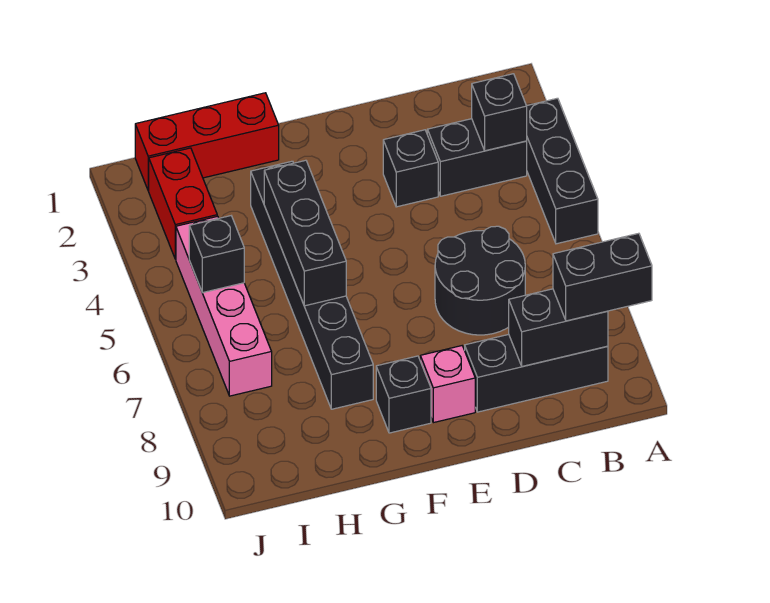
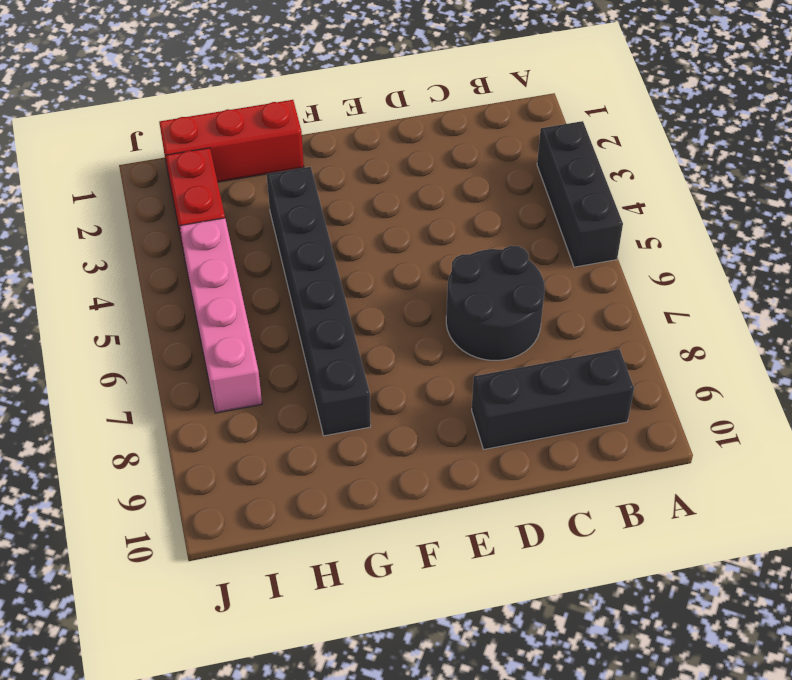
none -> black brick B3:C3 level 1
none -> black brick D3 level 1
none -> pink brick E9 level 1

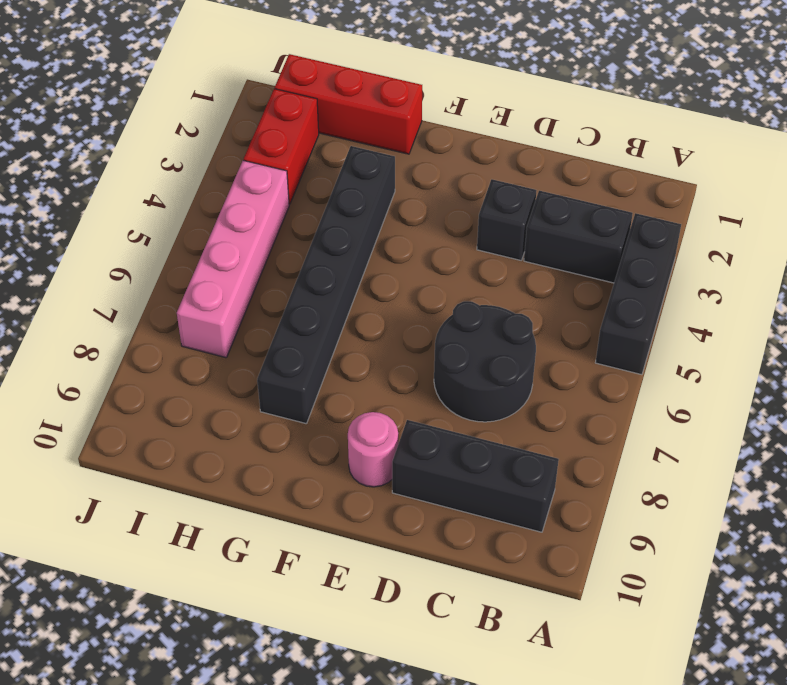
pink round brick E9 level 1 -> pink brick E9 level 1
none -> black brick F9 level 1
none -> black brick B3 level 2
none -> black brick B9:C9 level 2

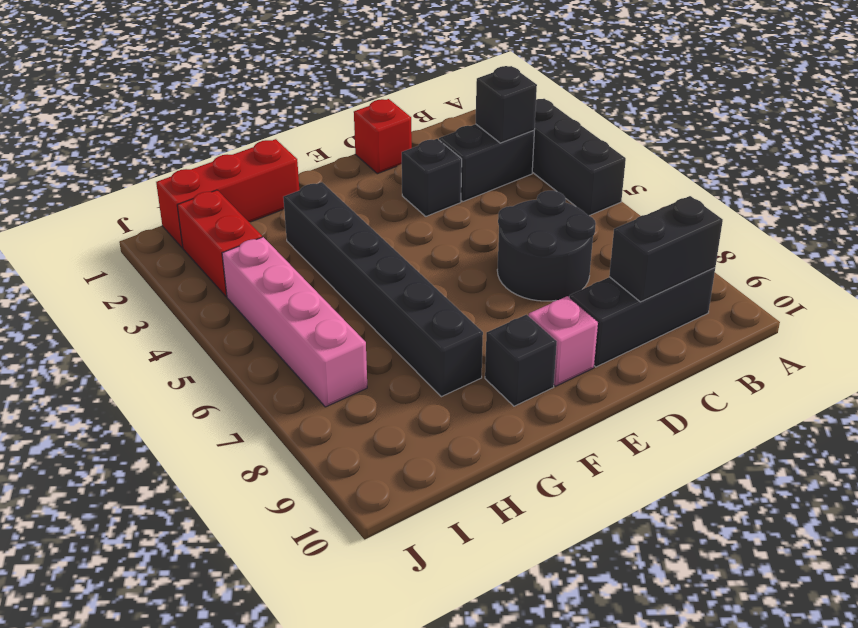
red brick D1 level 1 -> none
none -> black brick G4:G6 level 2
none -> black brick I5 level 2
none -> black brick A9:B9 level 3

